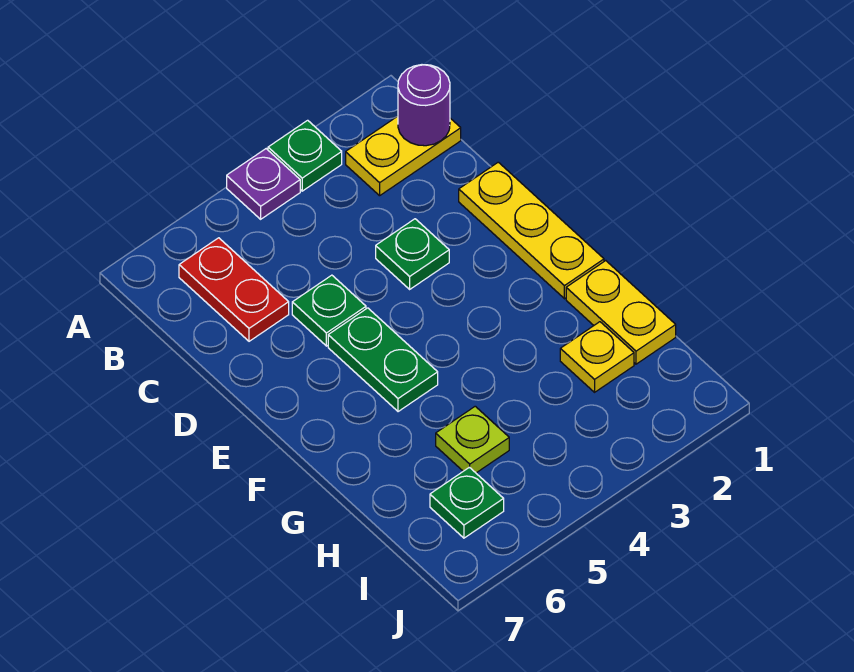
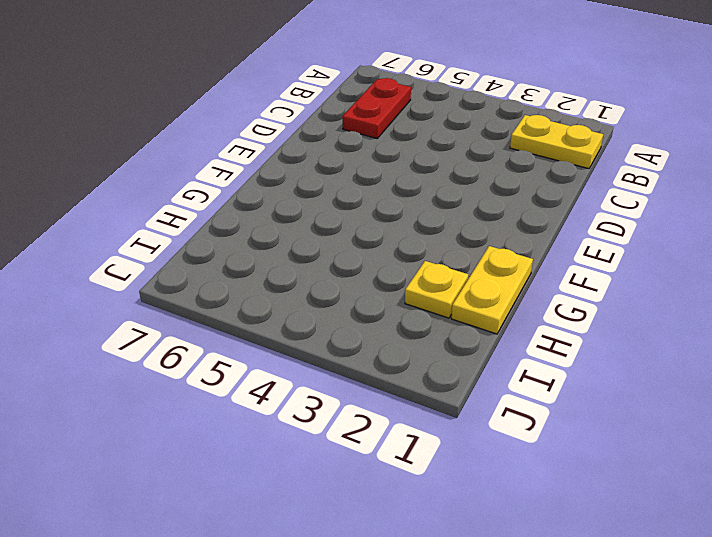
none -> green plate A3 level 1
none -> purple plate A4 level 1
none -> yellow plate D1:F1 level 1

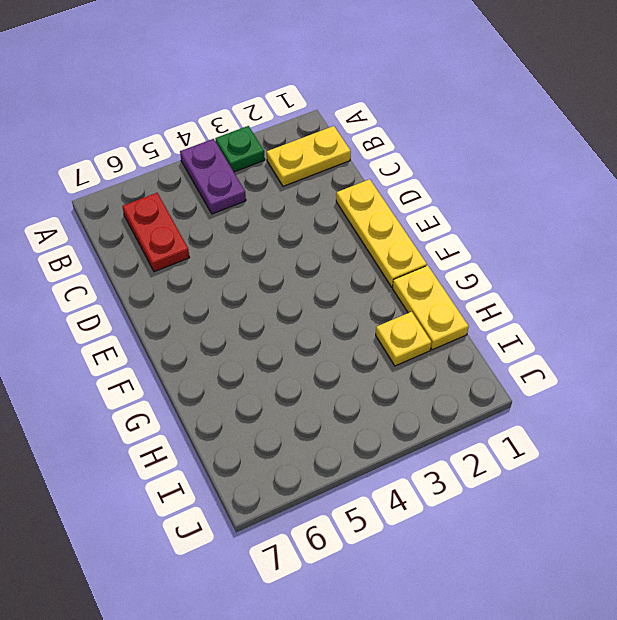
purple plate A4:B4 level 1 -> purple plate A4 level 1
none -> green plate D3 level 1
none -> green plate D5 level 1
none -> green plate E5:F5 level 1

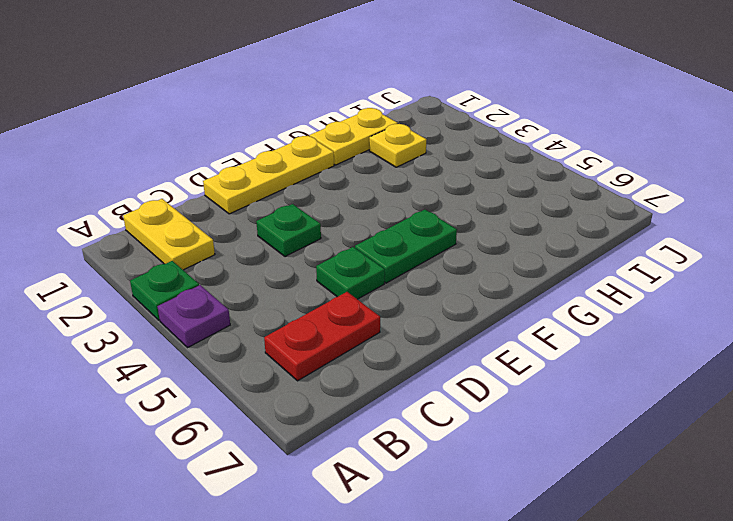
none -> lime plate H5 level 1
none -> green plate I6 level 1
none -> purple round brick B1 level 2

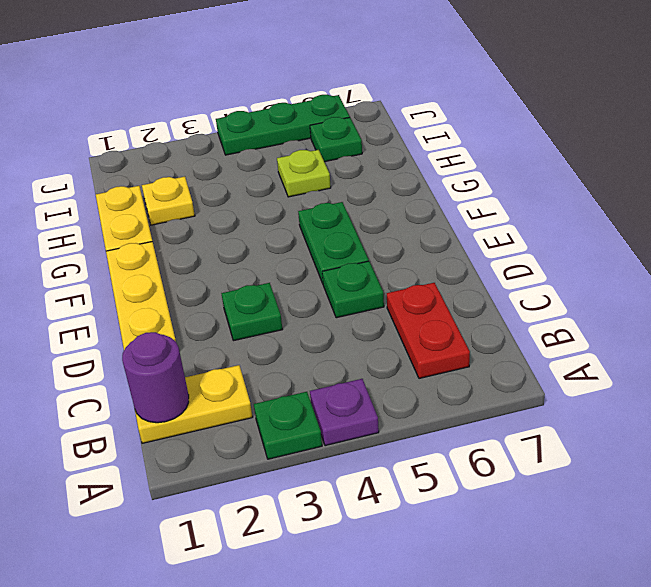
green plate J4:J6 level 1 -> none

